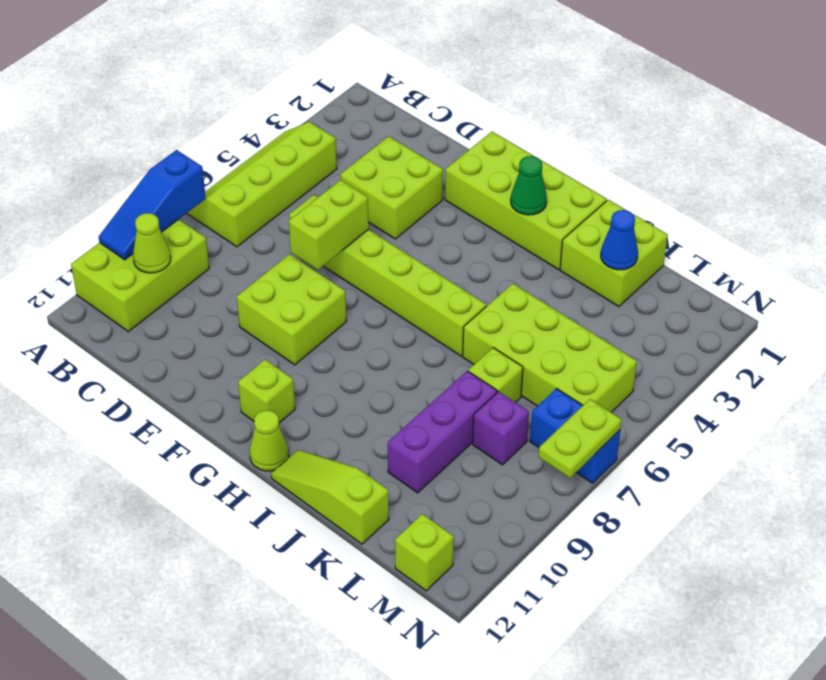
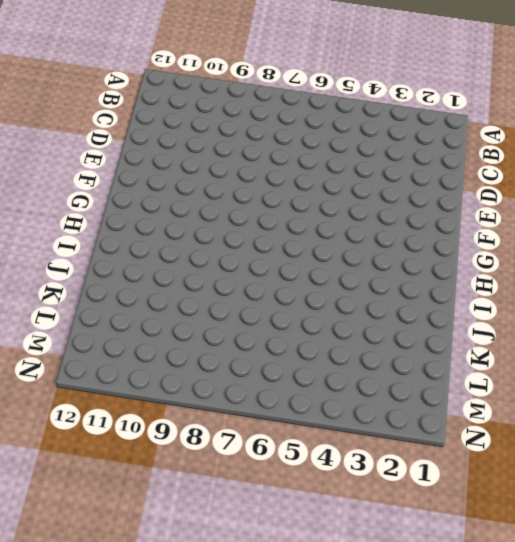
none -> lime slope A4:B7 level 1 top B
none -> lime brick A9:B11 level 1
none -> lime brick D3:E4 level 1

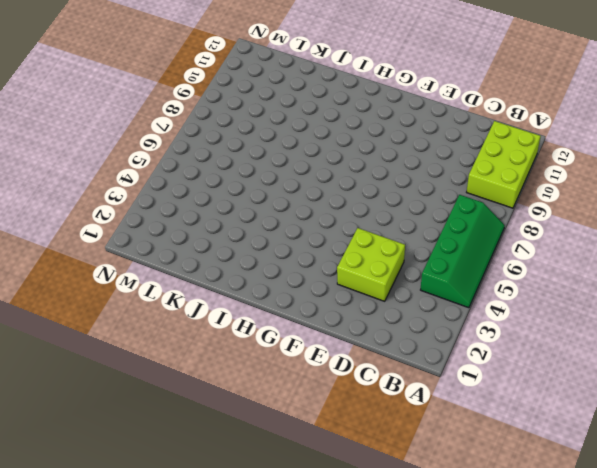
green slope A4:B7 level 1 top B -> lime slope A4:B7 level 1 top B
none -> lime brick D6:I6 level 1
none -> lime brick E8:F9 level 1
none -> lime brick F1:I2 level 1

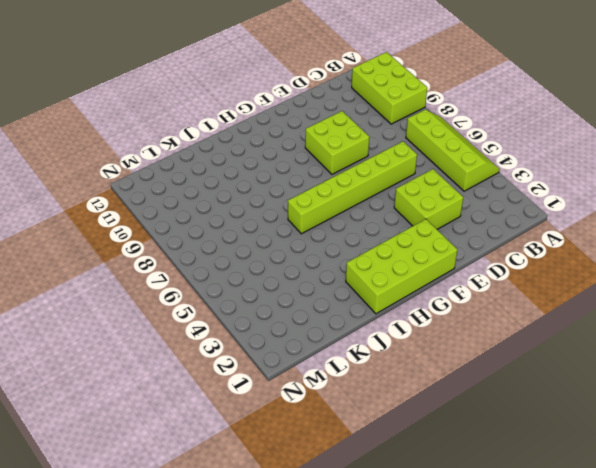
none -> lime brick G11 level 1
none -> lime cone H12 level 1
none -> lime slope I12:K12 level 1 top K

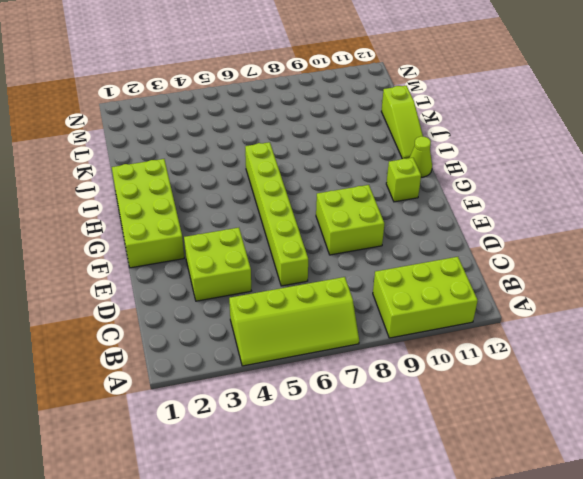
none -> lime brick J1:K2 level 1
none -> lime brick J5:M6 level 1
none -> lime brick K7 level 1

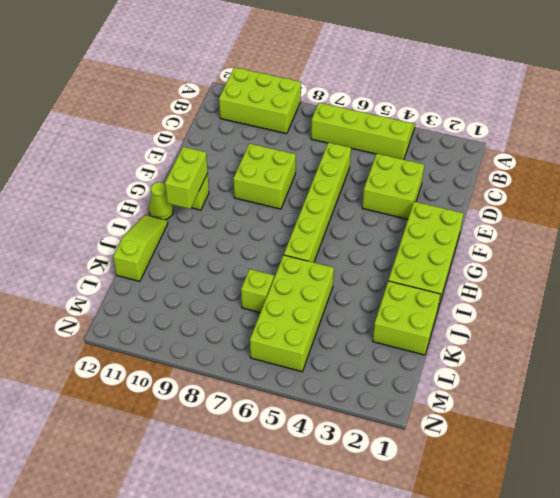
lime brick G11:H11 level 2 -> lime brick E6:E7 level 2
none -> purple brick K8:K10 level 1
none -> purple brick L8 level 1
none -> blue brick M7:N7 level 1

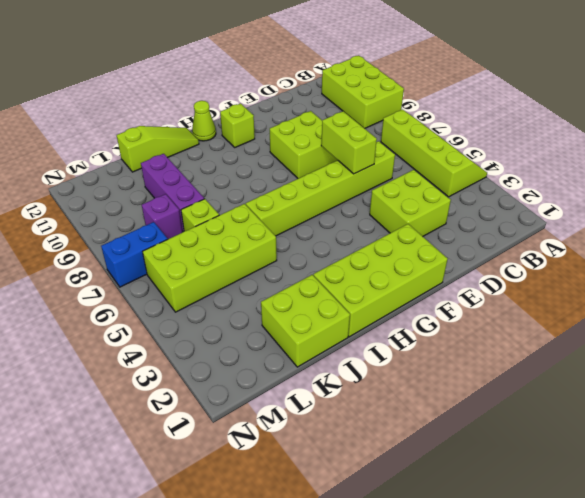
none -> lime brick M12 level 1
none -> blue slope A8:A10 level 2 top 8
none -> lime cone B10 level 2

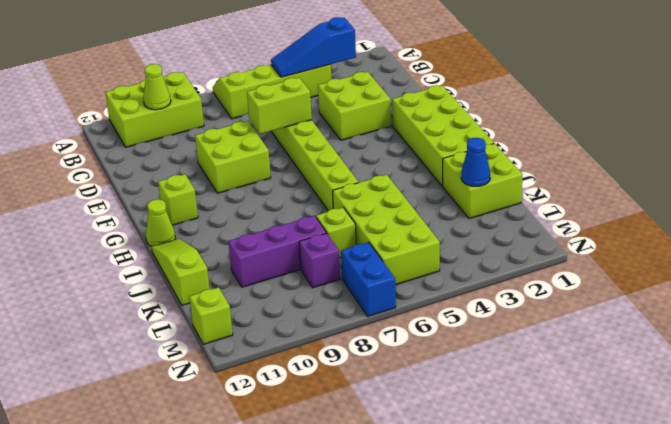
blue slope B3:B5 level 2 top 3 -> blue slope A8:A10 level 2 top 8
none -> green cone H2 level 2
none -> lime plate N7:N8 level 2

